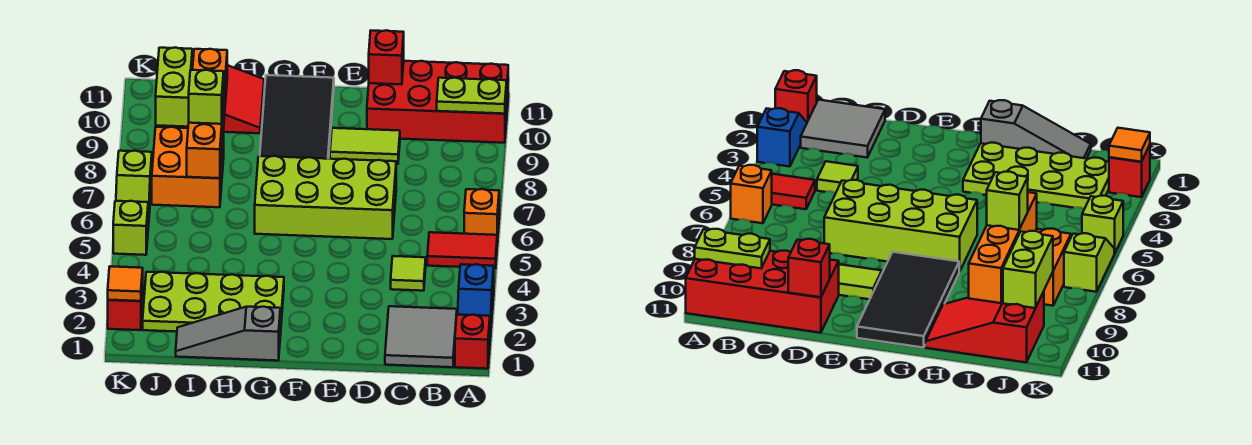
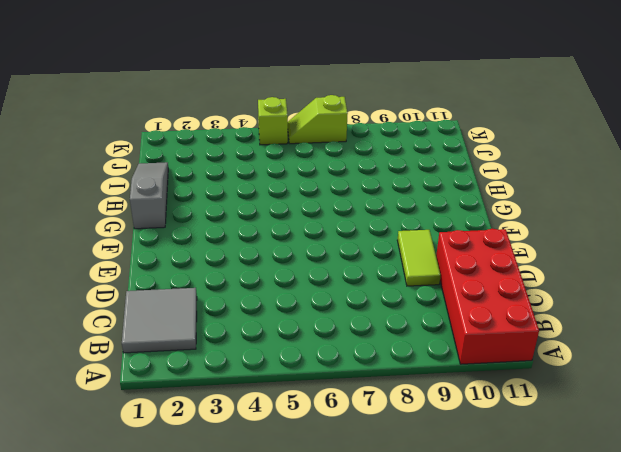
none -> red brick A1 level 1
none -> blue slope A2:A3 level 1 top 3
none -> red tile A5:B5 level 1

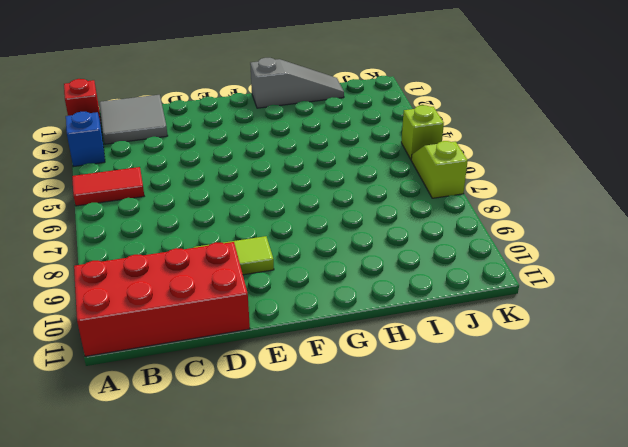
none -> orange brick A6 level 1
none -> lime tile C4 level 1
none -> lime brick D6:G7 level 1

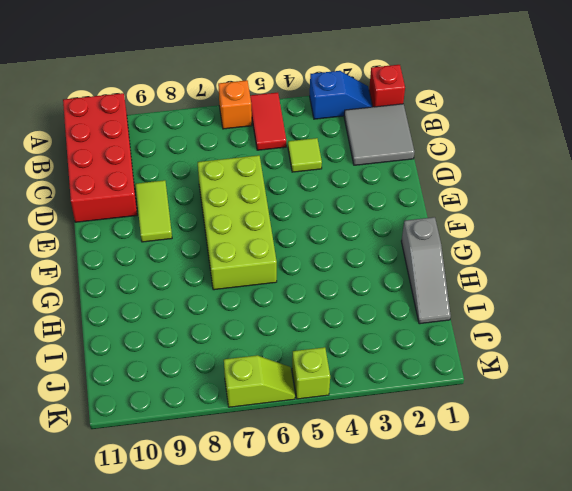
none -> black tile F8:G11 level 1
none -> lime plate G2:J3 level 1
none -> red slope H10:J11 level 1 top J

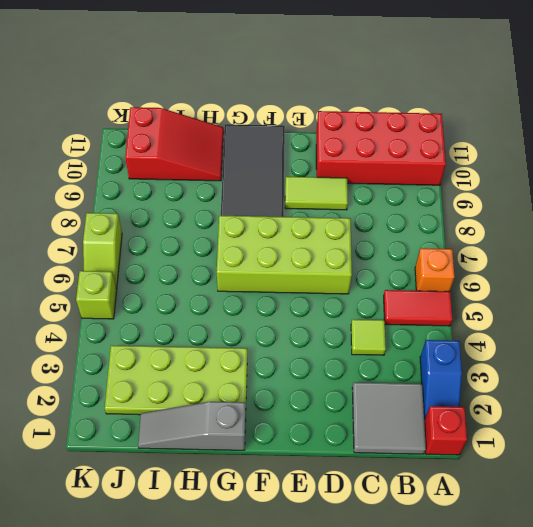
none -> orange brick I7:J8 level 1
none -> red brick K2 level 1
none -> lime plate A10:B10 level 2

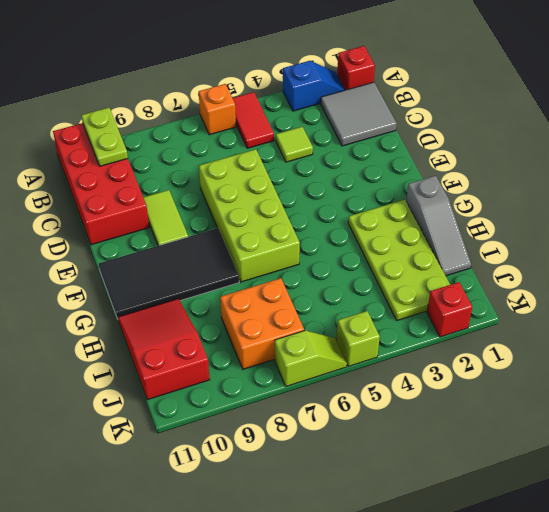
none -> red brick D11 level 2
none -> orange brick I7:I10 level 2
none -> lime brick J9:J10 level 2

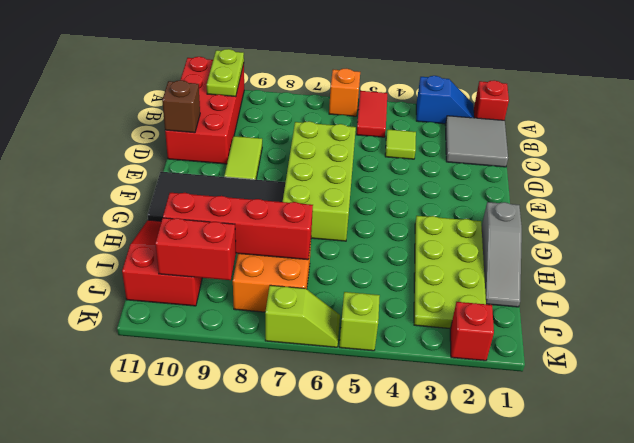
brown brick D11 level 2 -> red brick D11 level 2
red brick I7:I10 level 2 -> orange brick I7:I10 level 2
red brick J9:J10 level 2 -> lime brick J9:J10 level 2
none -> orange tile K2 level 2
none -> lime brick I8 level 3

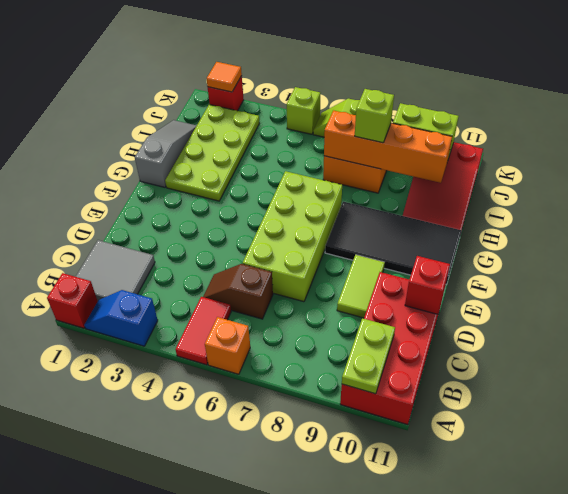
brown slope C5:C6 level 1 top 6 -> none
none -> lime tile C4 level 1

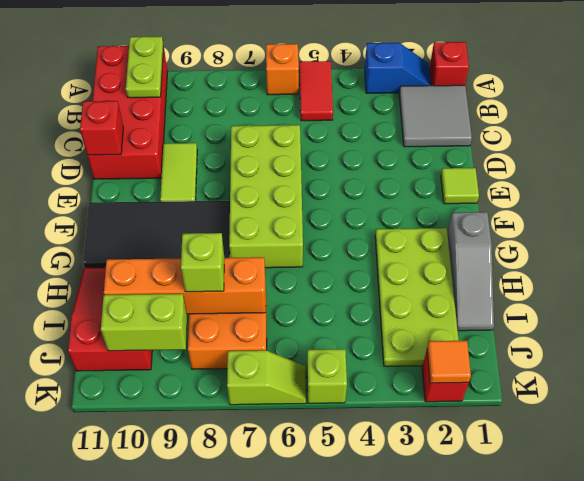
lime tile E1 level 1 -> lime tile C4 level 1

